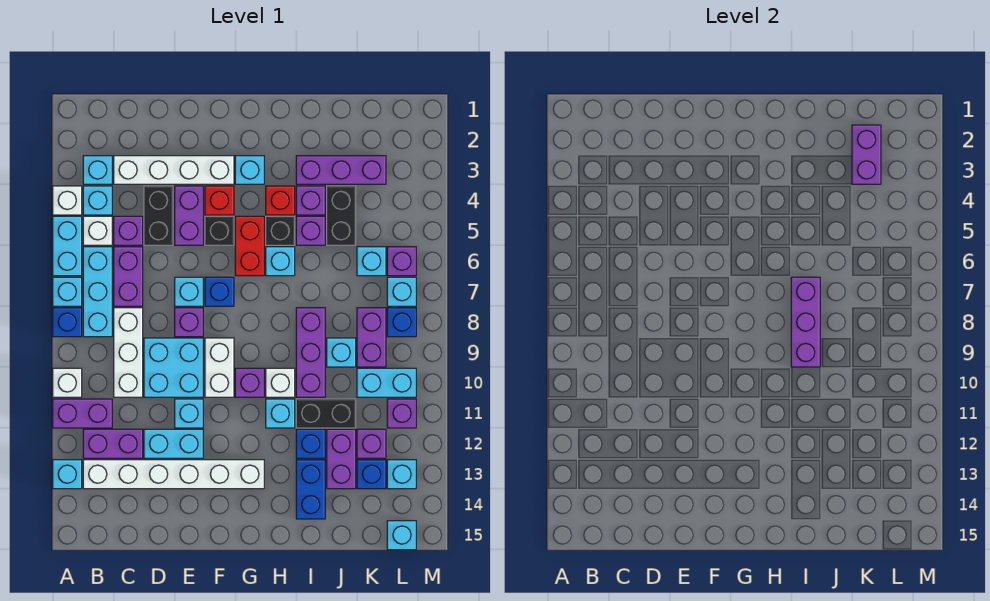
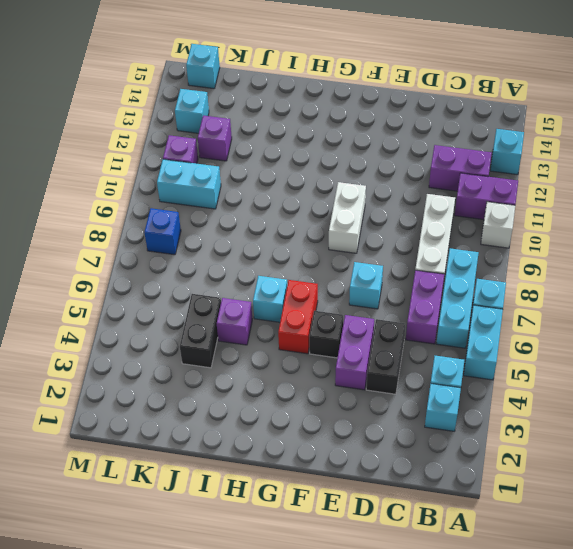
none -> white brick A4 level 1
none -> blue brick A8 level 1
none -> white brick B5 level 1
none -> white brick B13:G13 level 1

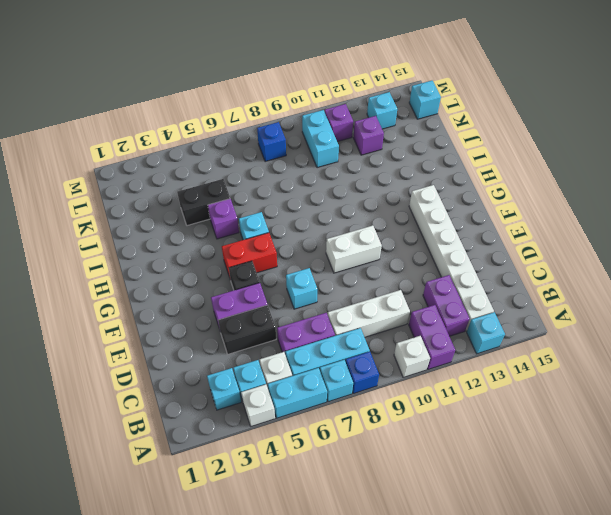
none -> white brick C3:F3 level 1
none -> purple brick C5 level 1
none -> cyan brick D9:E10 level 1
none -> cyan brick D12:E12 level 1

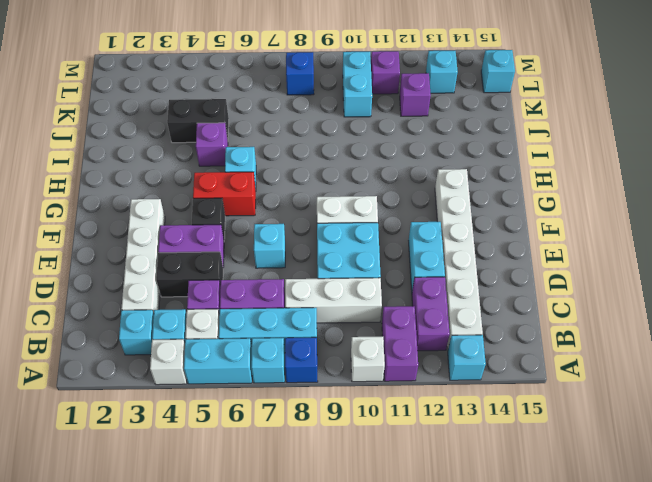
none -> purple brick E8 level 1
none -> cyan brick E11 level 1
none -> red brick F4 level 1
none -> blue brick F7 level 1

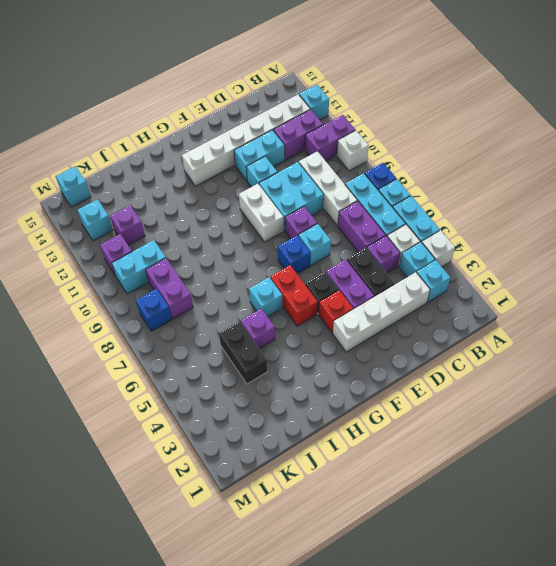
none -> cyan brick G3 level 1
none -> purple brick G10 level 1
none -> red brick H4 level 1
none -> black brick H5 level 1

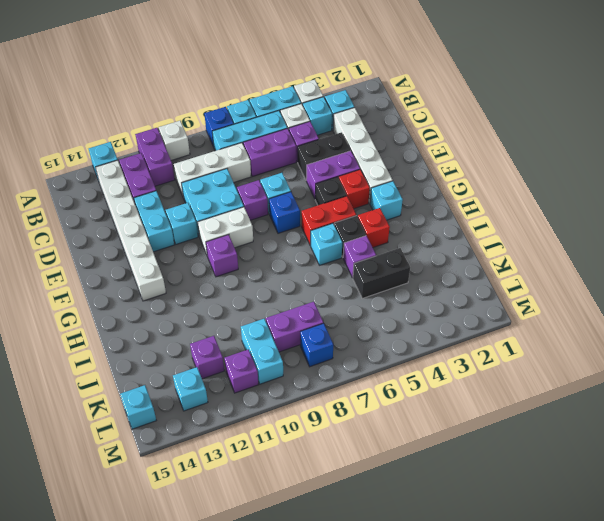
none -> white brick H10 level 1
none -> cyan brick H11 level 1
none -> purple brick I3:K3 level 1
none -> purple brick I4 level 1

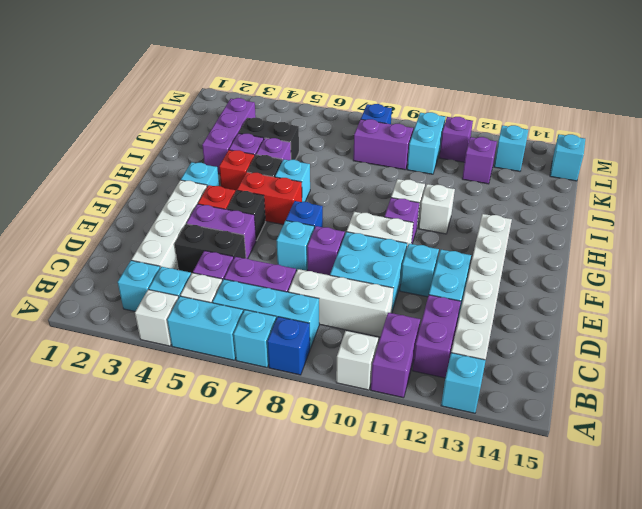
white brick H11 level 1 -> cyan brick H11 level 1
none -> purple brick I8:I10 level 1
none -> black brick I11:J11 level 1
none -> blue brick I12 level 1
none -> blue brick I13:I14 level 1

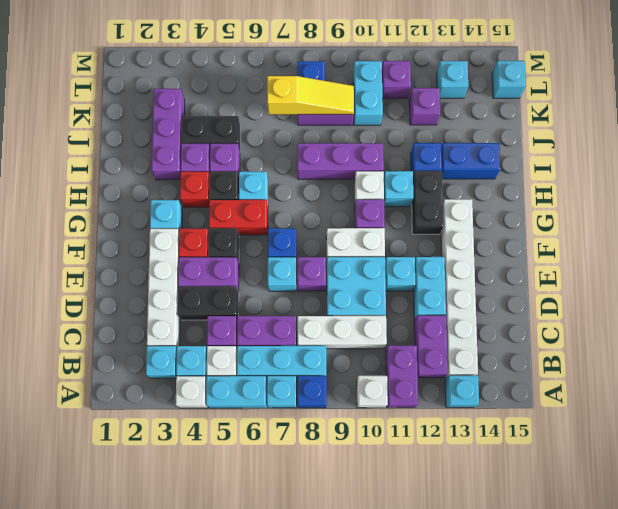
black brick G12:H12 level 1 -> black brick I11:J11 level 1
yellow slope K7:K9 level 2 top 7 -> none
none -> cyan brick J9 level 1
none -> purple brick J12:J13 level 1
none -> cyan brick K6 level 1
none -> blue brick K13 level 1

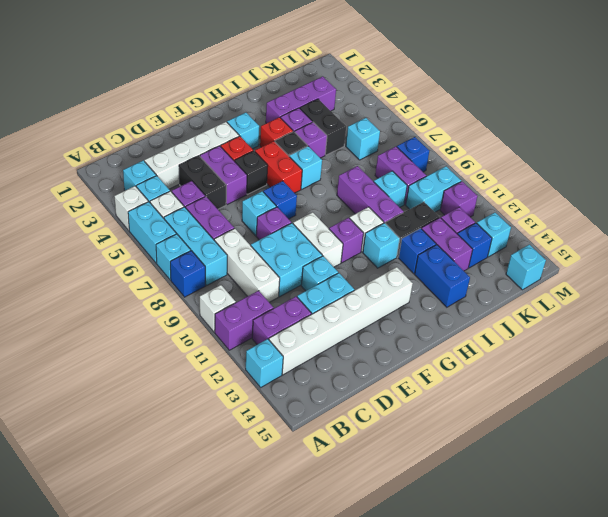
none -> purple brick L6 level 1
none -> cyan brick L7 level 1
none -> purple brick I7:I9 level 2
none -> purple brick K2:K3 level 2

